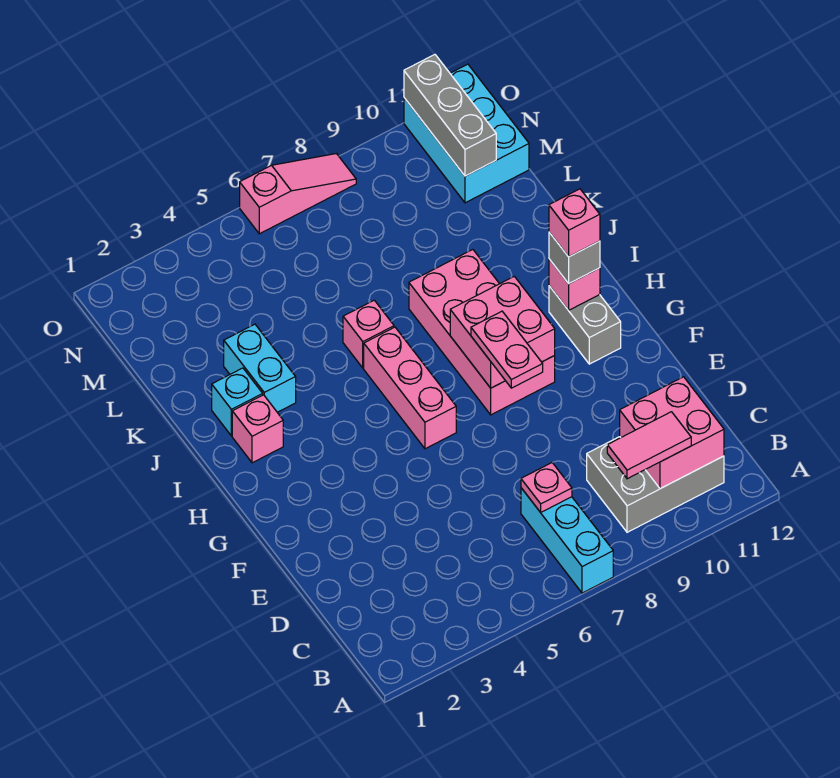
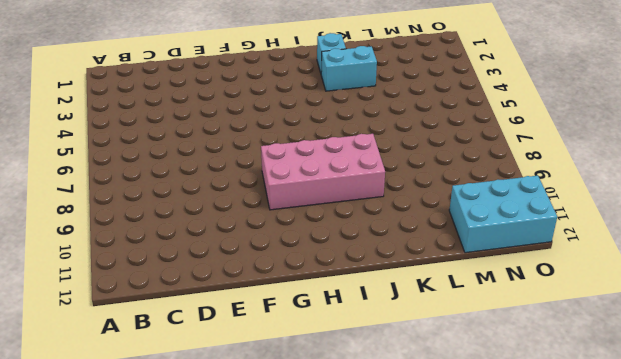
none -> cyan brick A7:C7 level 1
none -> grey brick B9:C11 level 1
none -> pink brick G6:I6 level 1

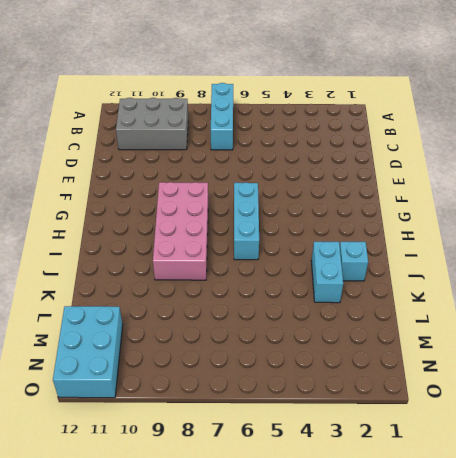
cyan brick G6:I6 level 1 -> pink brick G6:I6 level 1
none -> grey brick G11:H11 level 1
none -> pink brick I2 level 1
none -> pink brick J6 level 1

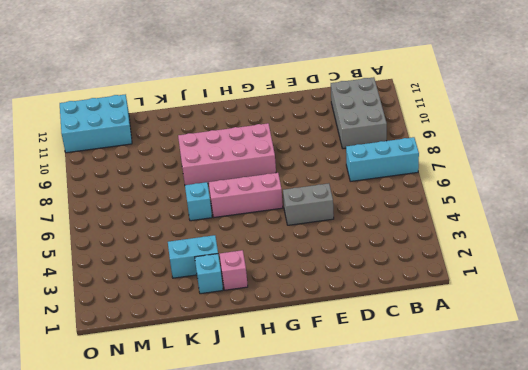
grey brick E5:F5 level 1 -> grey brick G11:H11 level 1
cyan brick J6 level 1 -> pink brick J6 level 1
none -> pink slope O6:O8 level 1 top 6
none -> pink brick B10:C11 level 2
none -> pink plate C7 level 2

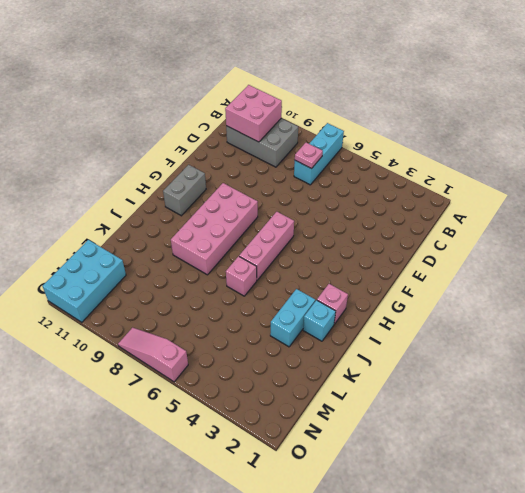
none -> pink brick G8:H9 level 2
none -> pink brick H11 level 2
none -> grey brick M11:O11 level 2

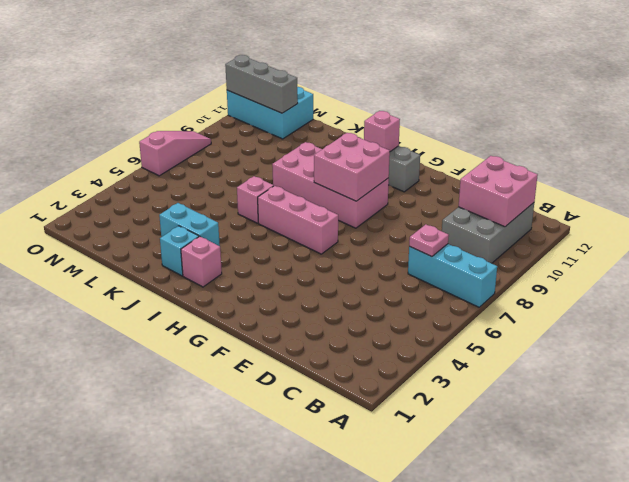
none -> pink tile B9:B10 level 3
none -> pink plate F8:G8 level 3
none -> grey brick H11 level 3

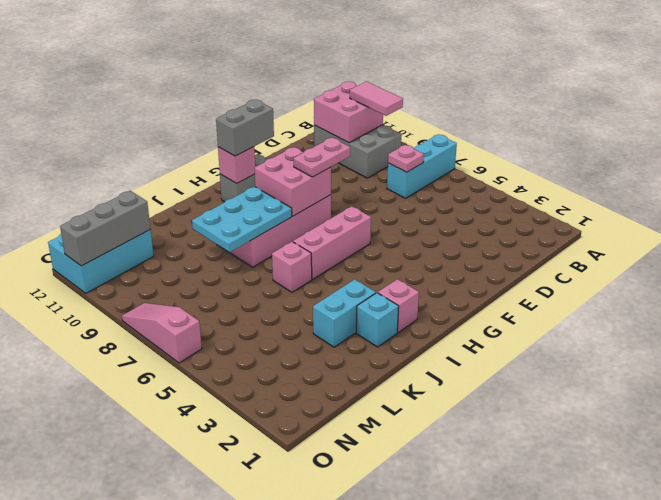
grey brick G11:H11 level 3 -> grey brick H11 level 3
cyan plate I8:K9 level 2 -> none
none -> pink brick H11 level 4

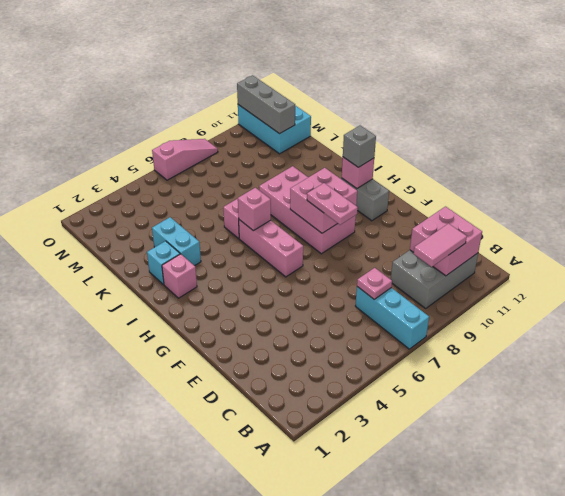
pink brick I6 level 2 -> pink brick H11 level 4

